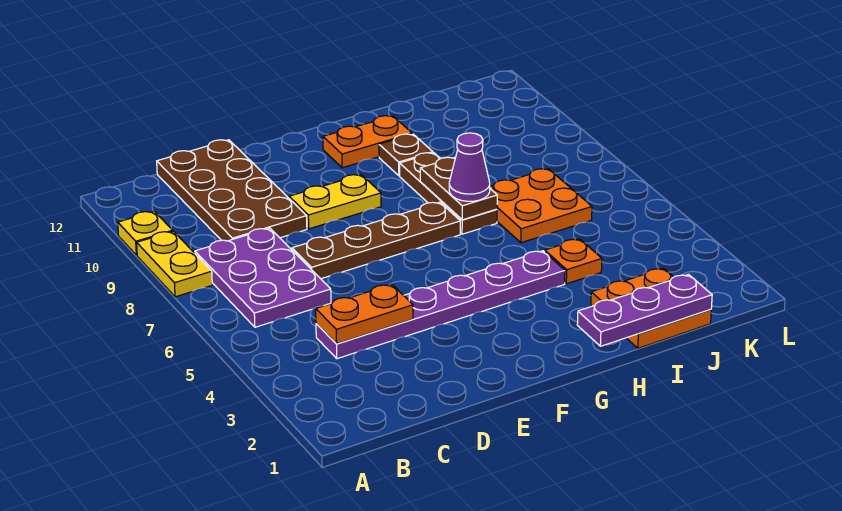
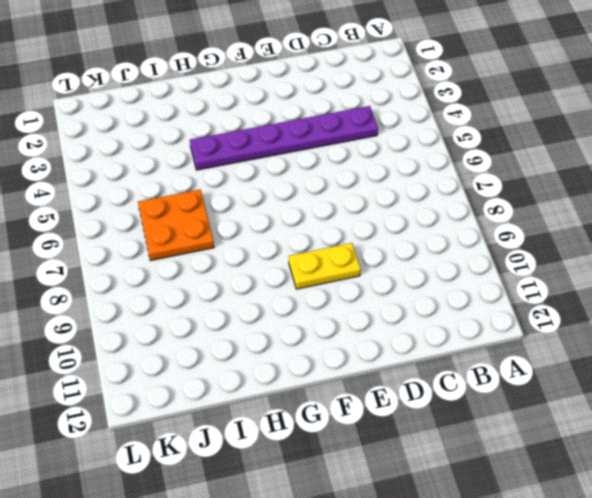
none -> yellow plate A8:A9 level 1
none -> yellow plate A10 level 1
none -> purple plate B6:C8 level 1

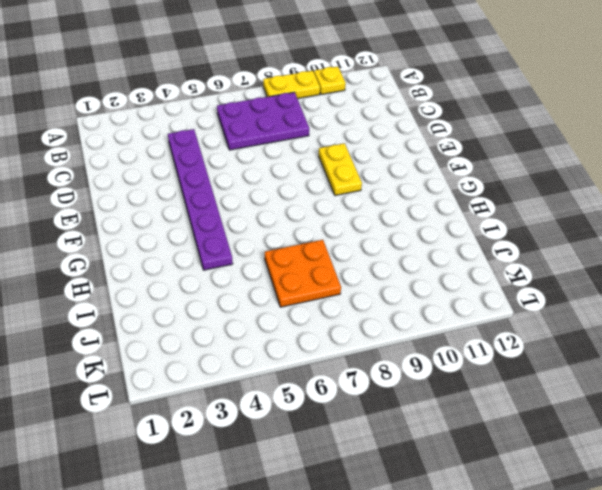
none -> brown plate C9:D12 level 1
none -> brown plate D7:G7 level 1
none -> orange plate G11:H11 level 1

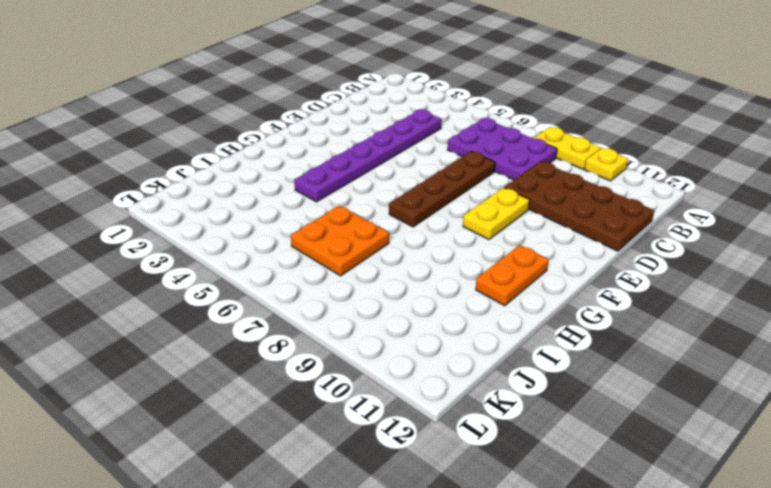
none -> brown plate H7:H9 level 1
none -> brown plate H10 level 1
none -> orange plate I1:J2 level 1

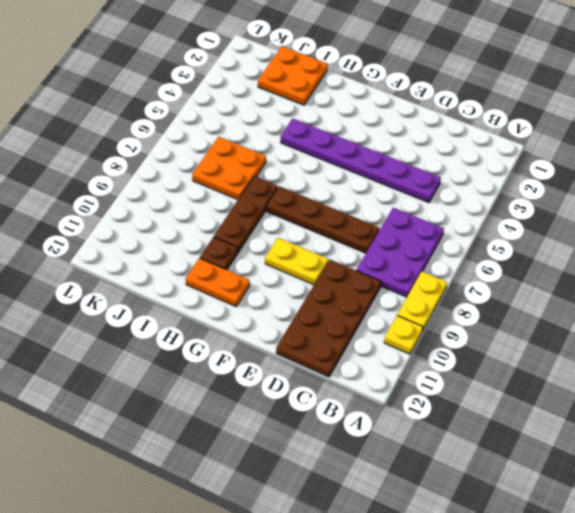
none -> orange plate I4 level 1
none -> orange plate C4:D4 level 2
none -> purple plate H1:J1 level 2

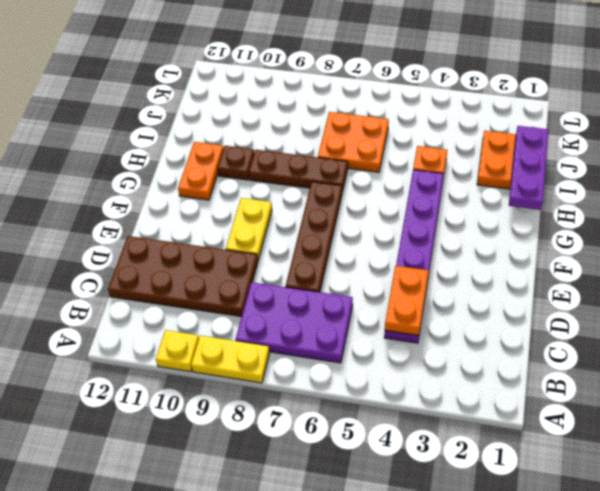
none -> brown plate H7:H8 level 2
none -> purple cone H7 level 3

